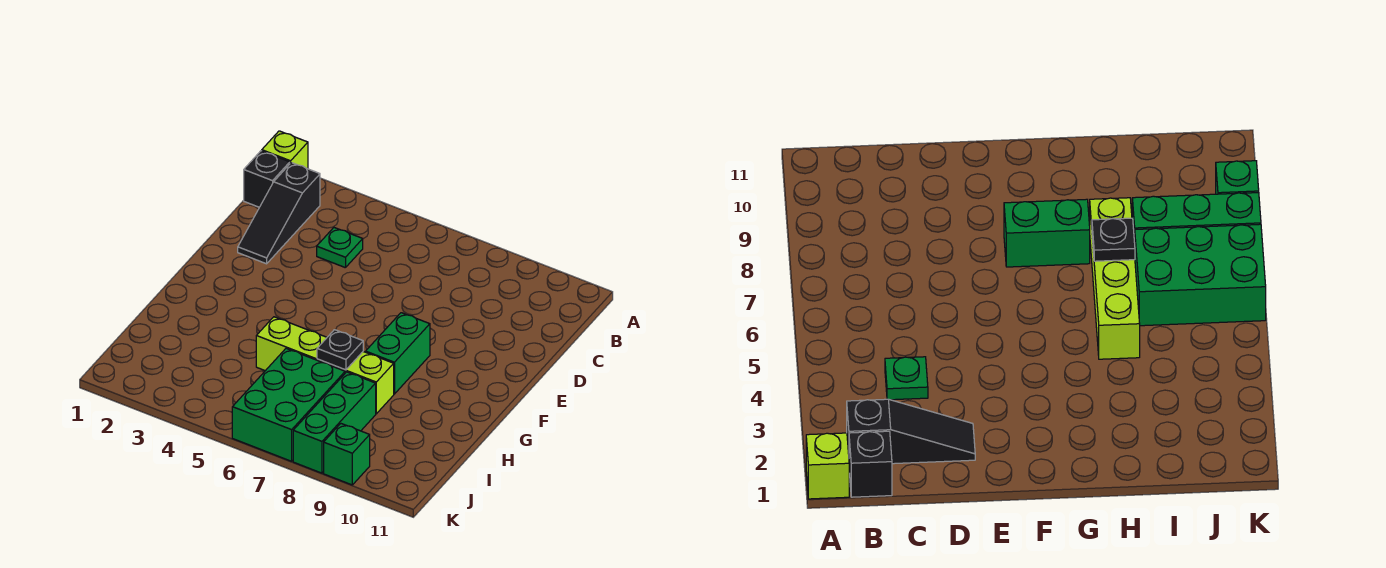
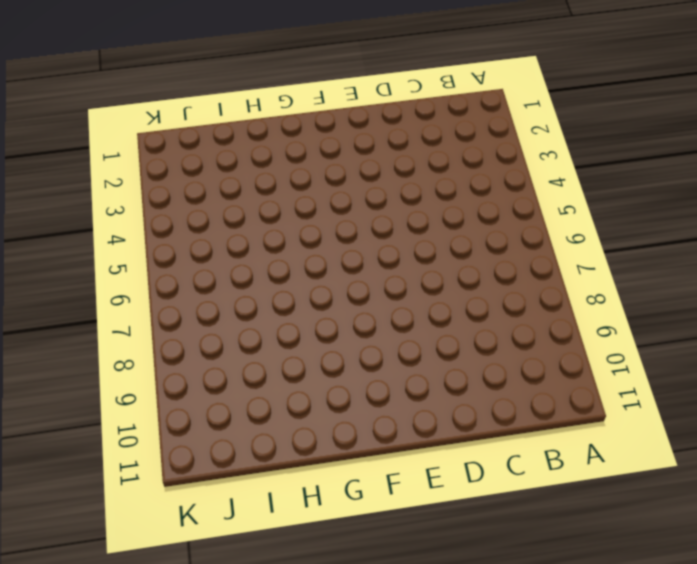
none -> lime brick A1 level 1
none -> black brick B1 level 1

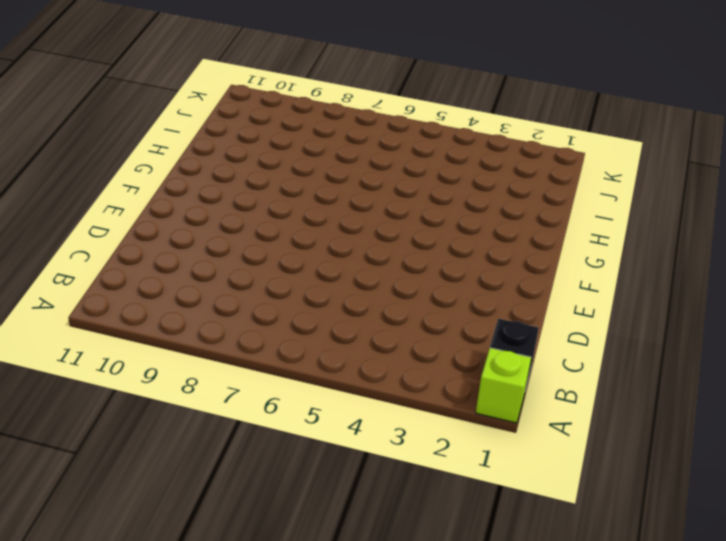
none -> black slope B2:D2 level 1 top B
none -> green plate C4 level 1

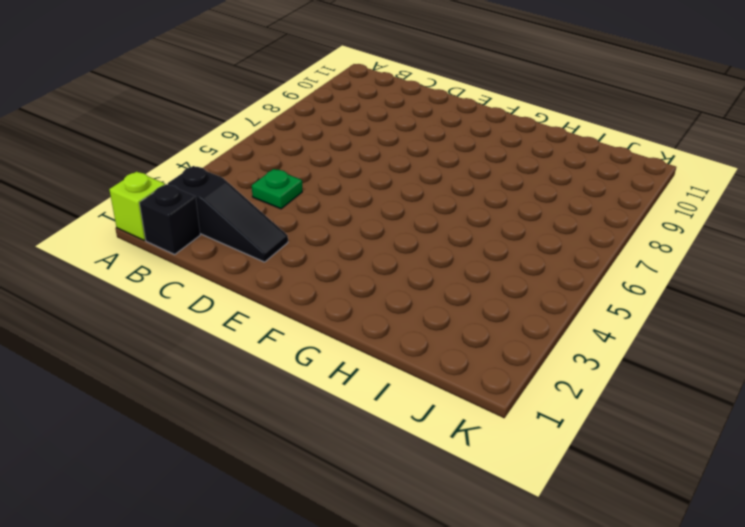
none -> green brick F8:G8 level 1
none -> lime brick H5:H8 level 1

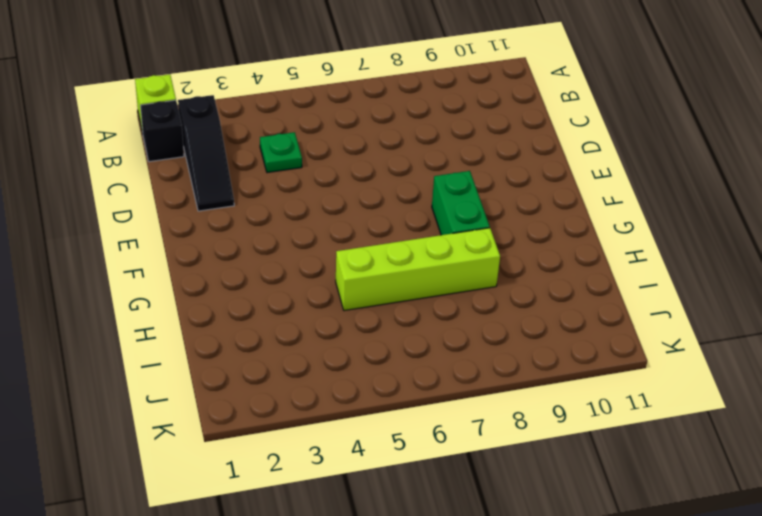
none -> green brick I6:K7 level 1
none -> green brick I8:K8 level 1

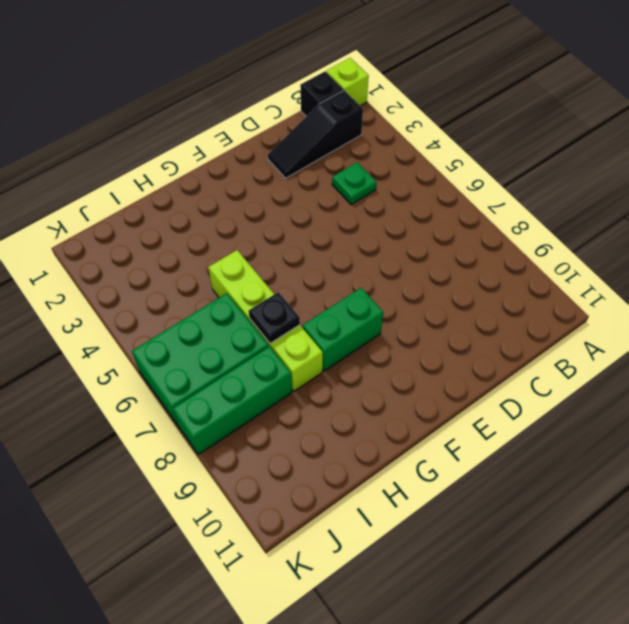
none -> green brick K9 level 1

